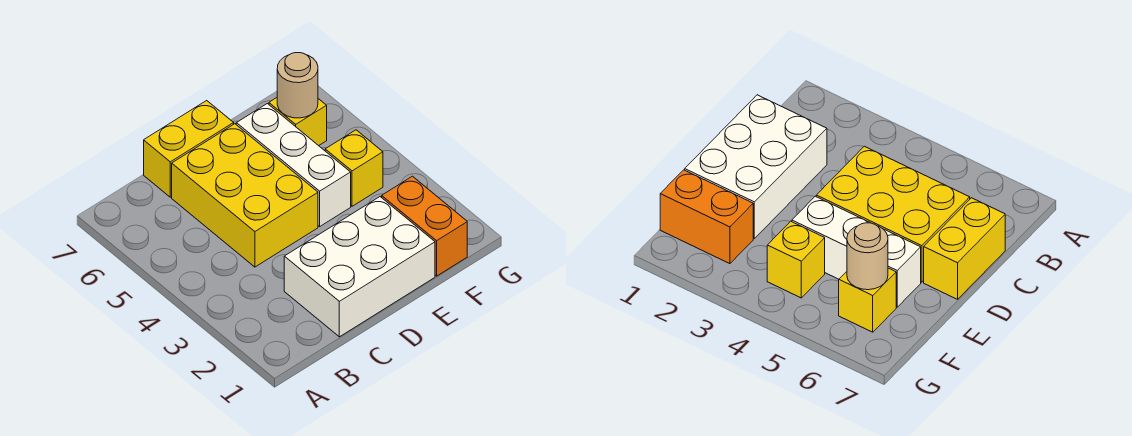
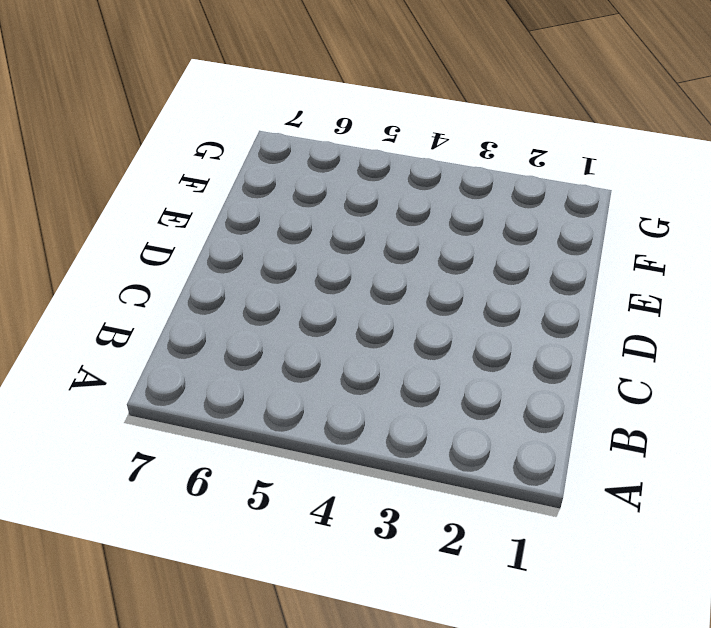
none -> white brick C1:E2 level 1
none -> yellow brick C4:D6 level 1

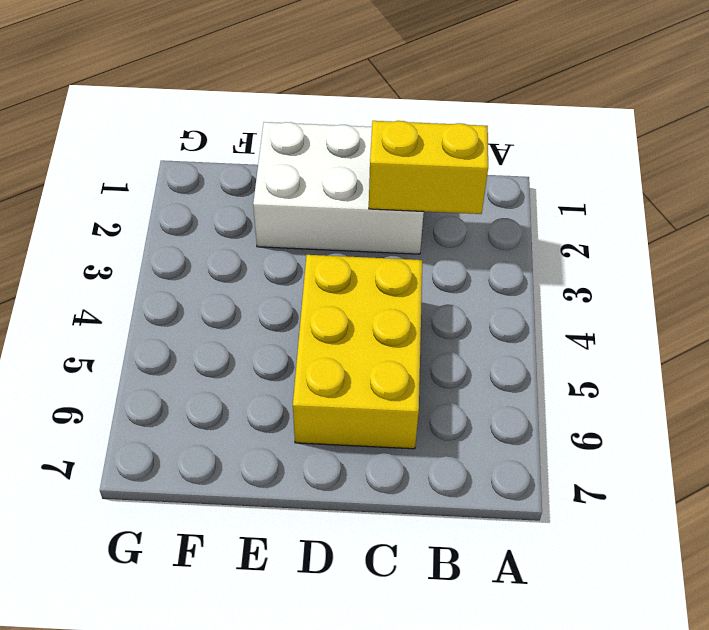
yellow brick B2:C2 level 2 -> yellow brick C7:D7 level 1
none -> white brick E4:E6 level 1
none -> orange brick F1:F2 level 1

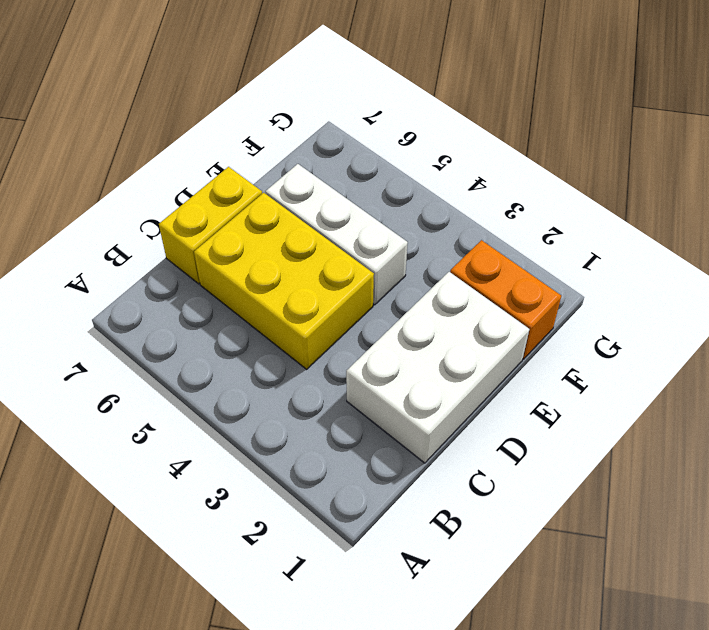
none -> yellow brick F4 level 1
none -> yellow brick F6 level 1

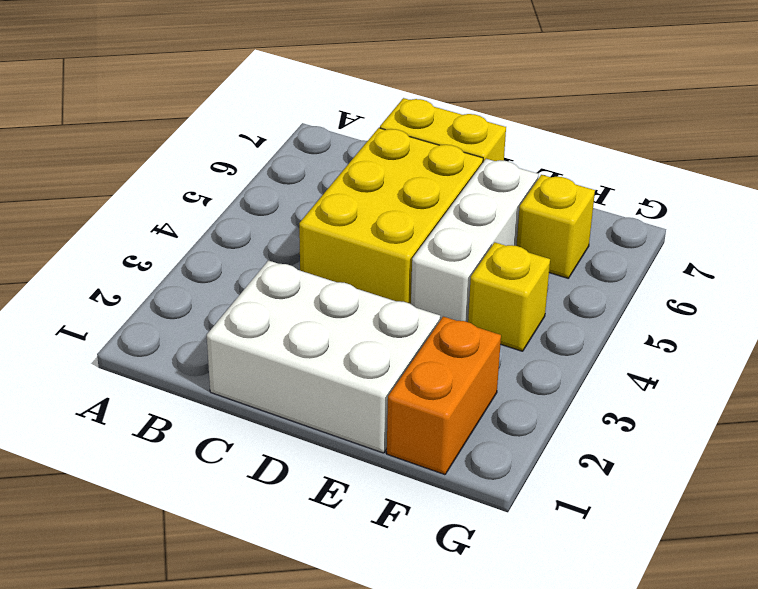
none -> tan round brick F6 level 2

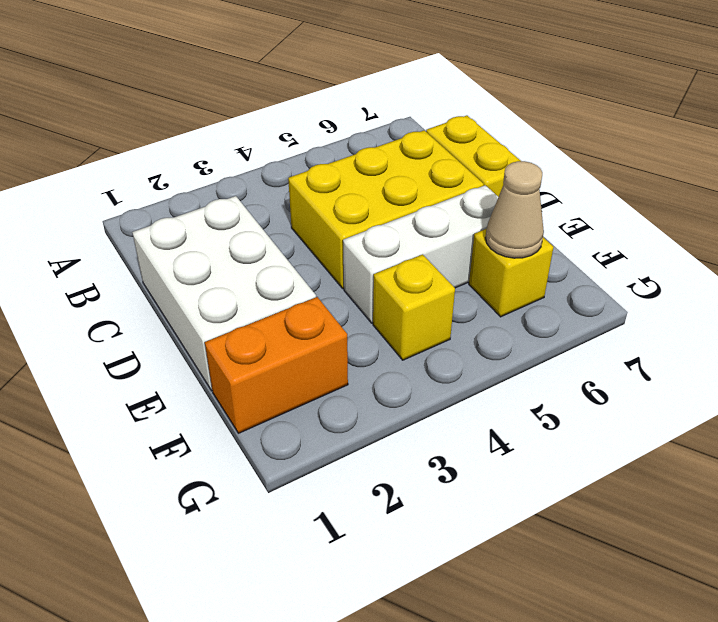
tan cone F6 level 2 -> tan round brick F6 level 2

